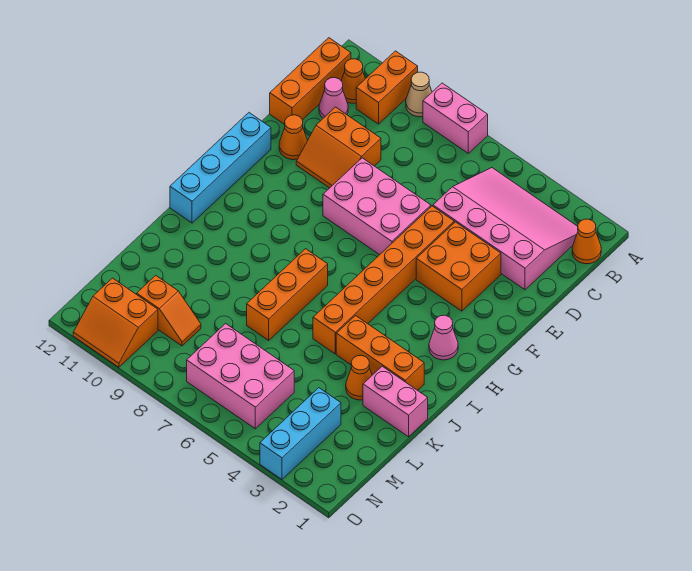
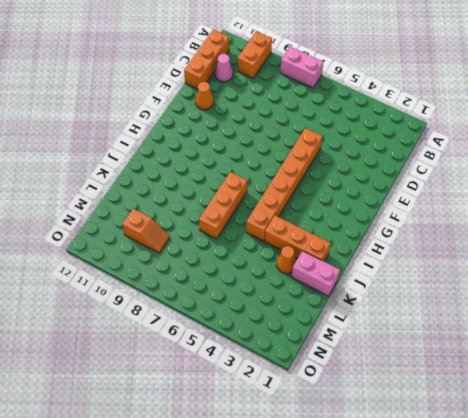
none -> tan cone A9 level 1
none -> orange cone B1 level 1
none -> pink slope B2:D5 level 1 top D

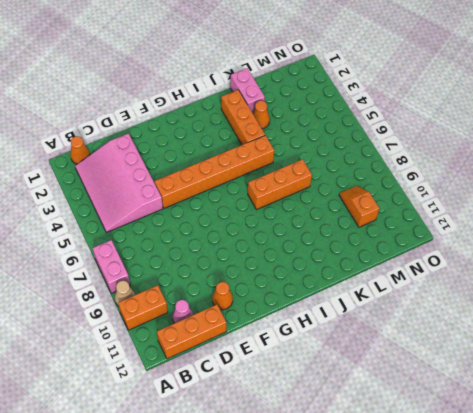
none -> orange cone B11 level 1
none -> orange slope D9:E10 level 1 top D
none -> orange brick E3:F4 level 1

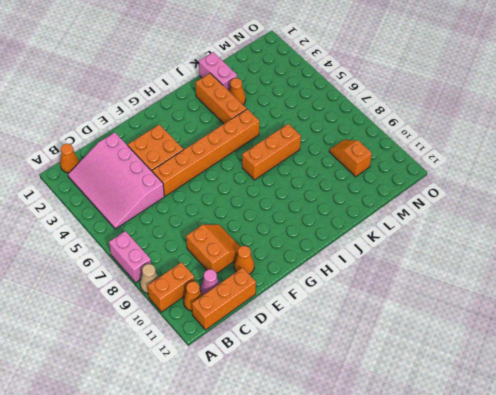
none -> pink brick E6:F8 level 1
none -> cyan brick F12:I12 level 1
none -> pink cone H2 level 1

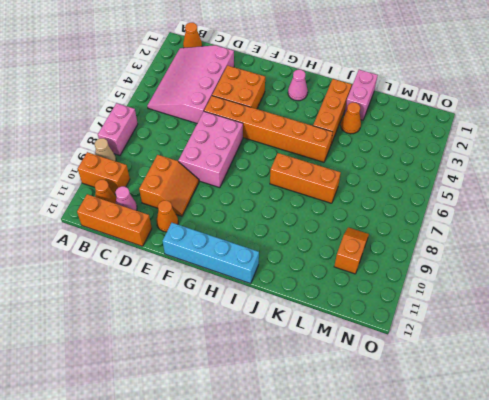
none -> cyan brick M3:O3 level 1
none -> pink brick M5:N7 level 1
none -> orange slope N10:O11 level 1 top N

